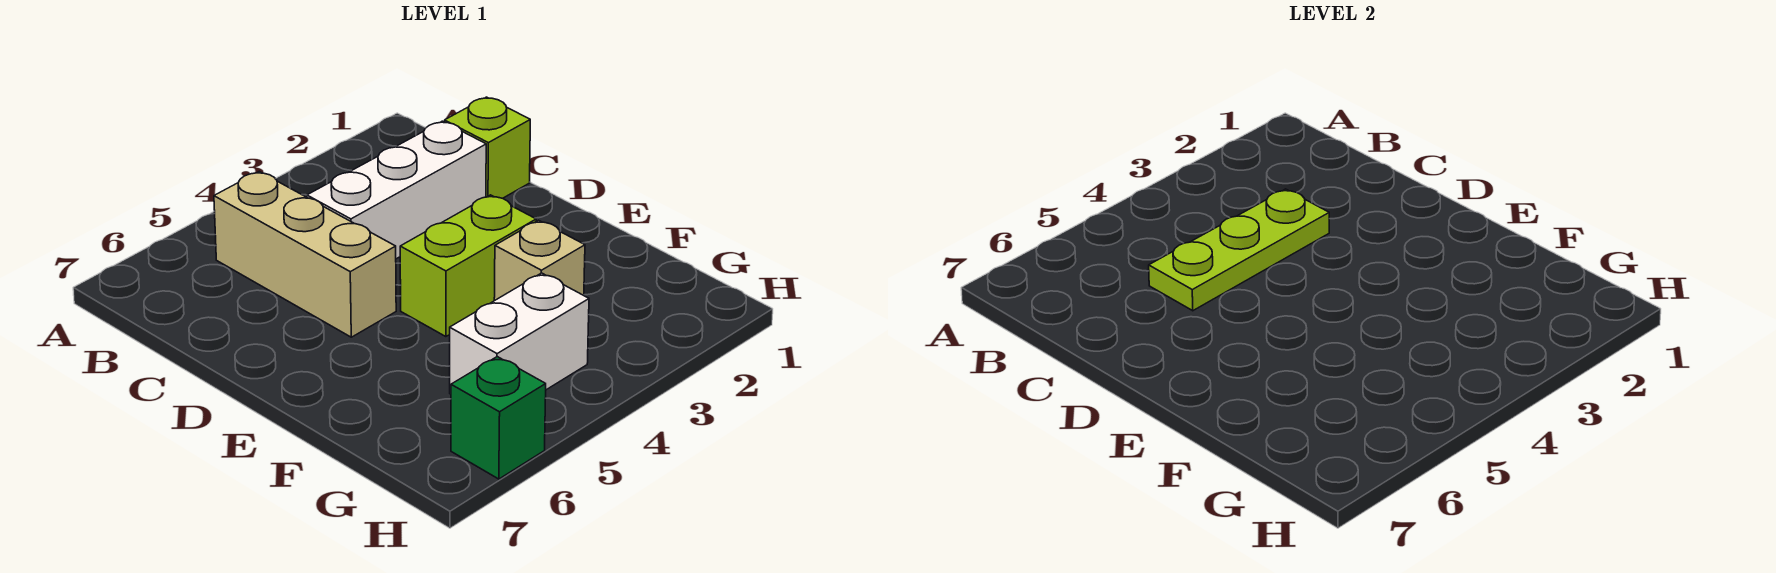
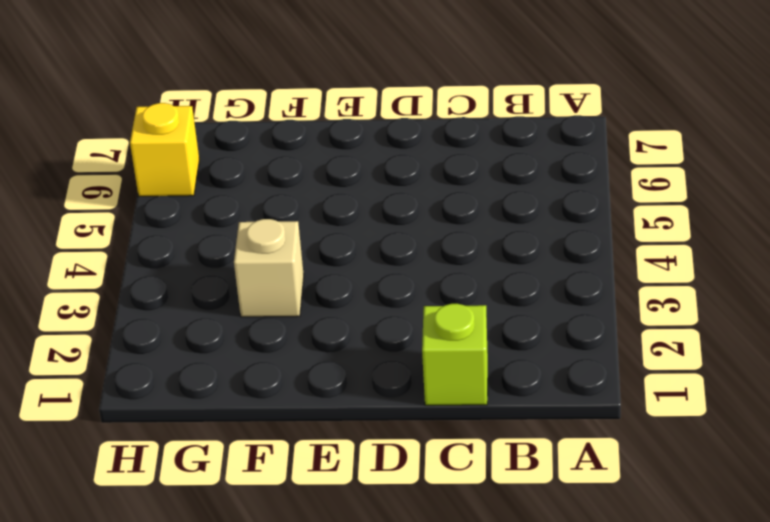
yellow brick H6 level 1 -> green brick H6 level 1
none -> tan brick B5:D5 level 1
none -> white brick C2:C4 level 1

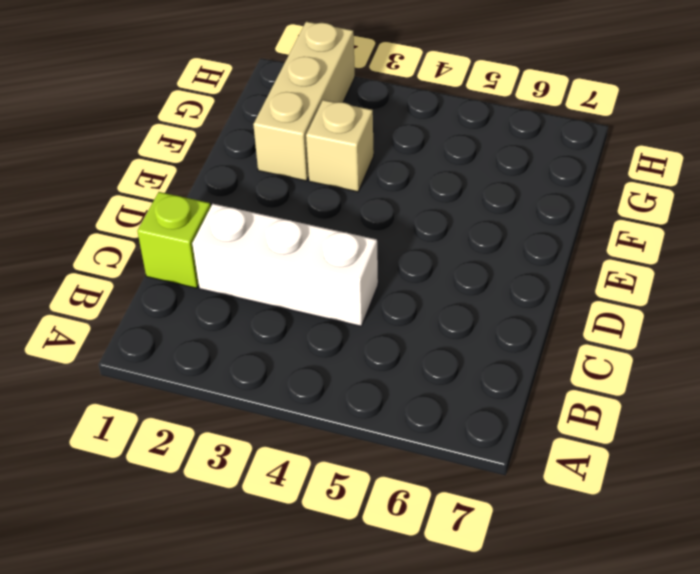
tan brick F2:H2 level 1 -> tan brick B5:D5 level 1
none -> lime brick E3:E4 level 1
none -> white brick G4:G5 level 1

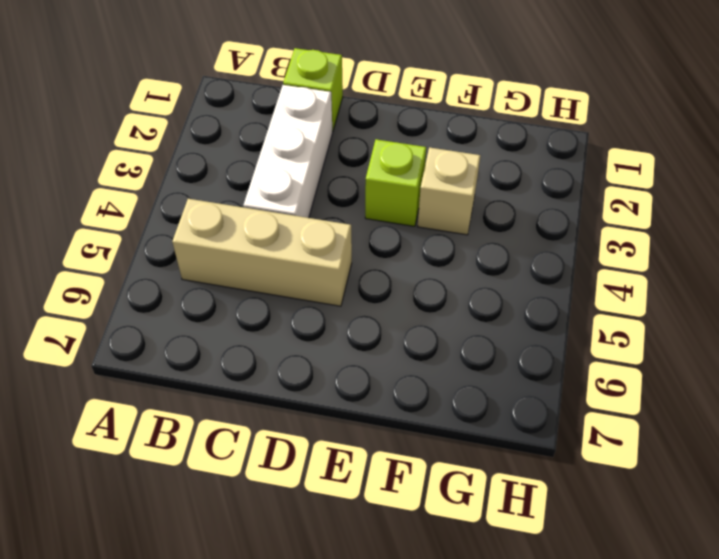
lime brick E3 level 1 -> lime brick E3:E4 level 1
none -> white brick G4:G5 level 1
none -> green brick H6 level 1

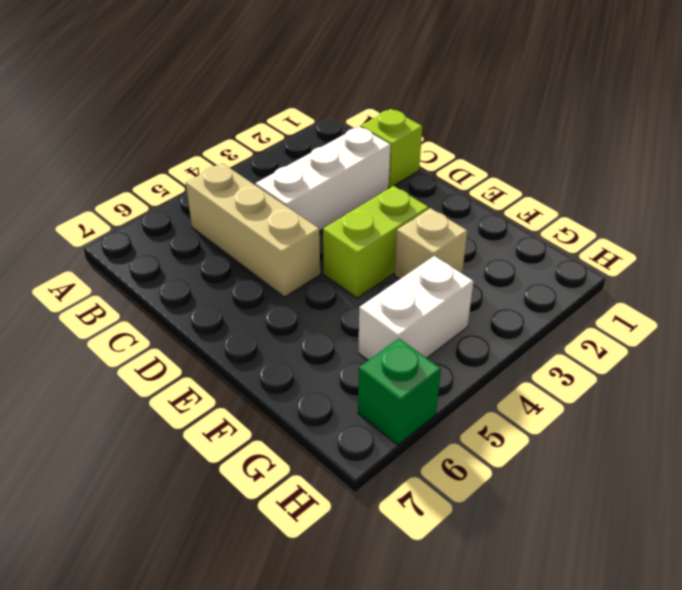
none -> lime plate C3:C5 level 2

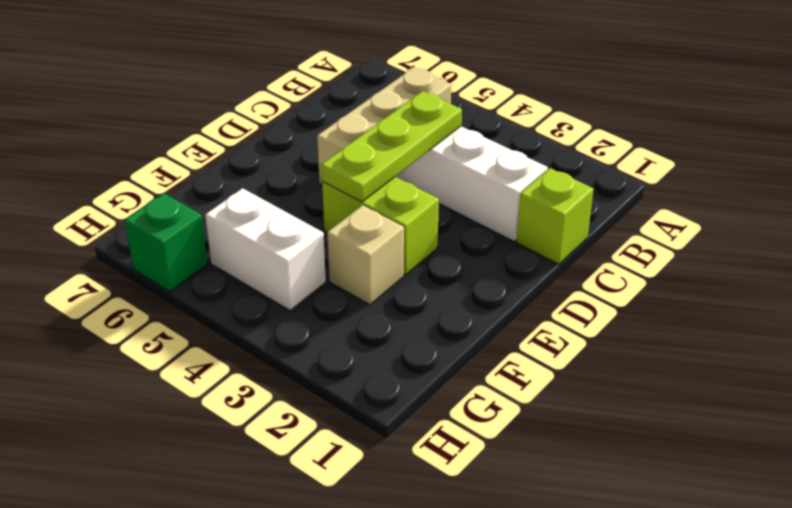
lime plate C4:E4 level 2 -> lime plate C3:C5 level 2

